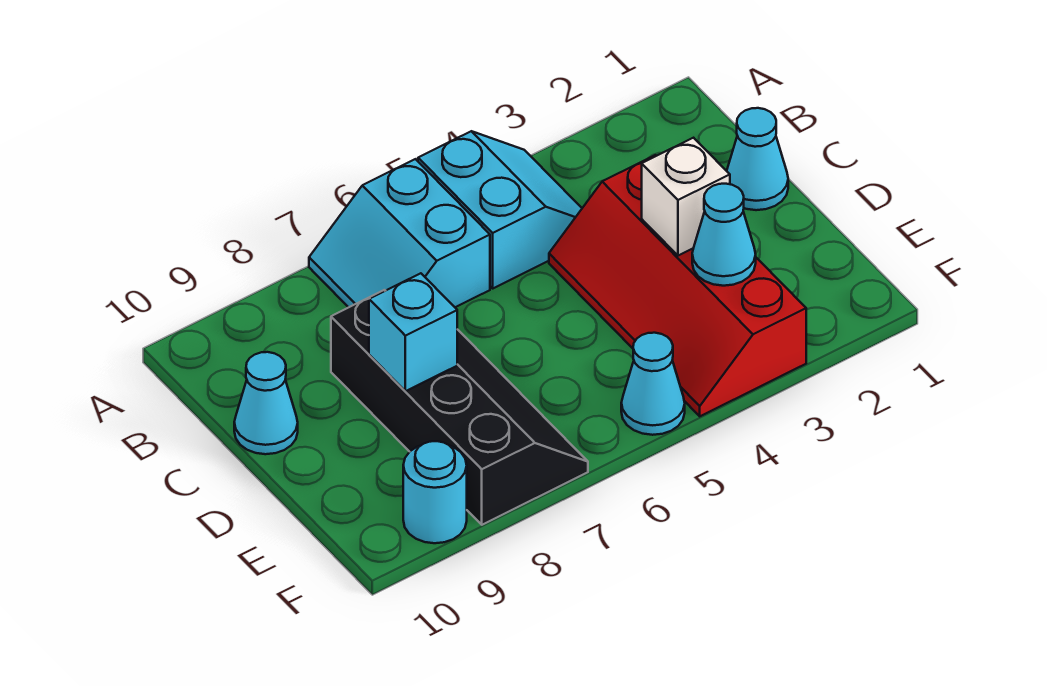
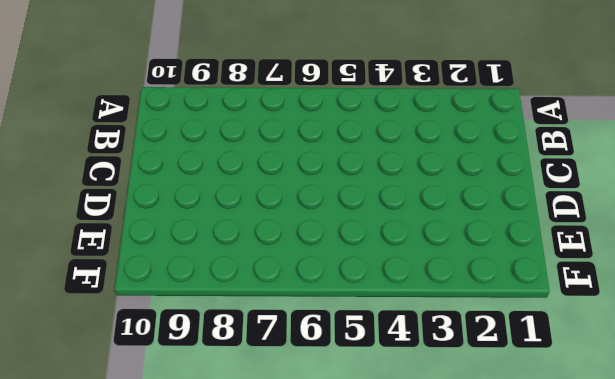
none -> cyan slope A4:B5 level 1 top 5
none -> cyan slope A6:B7 level 1 top 6

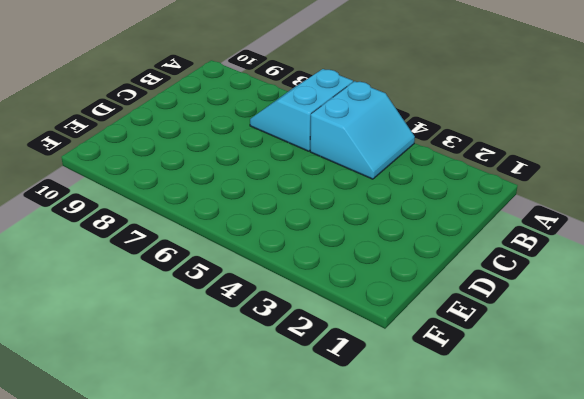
none -> cyan cone C1 level 1
none -> red slope C3:F4 level 1 top 3

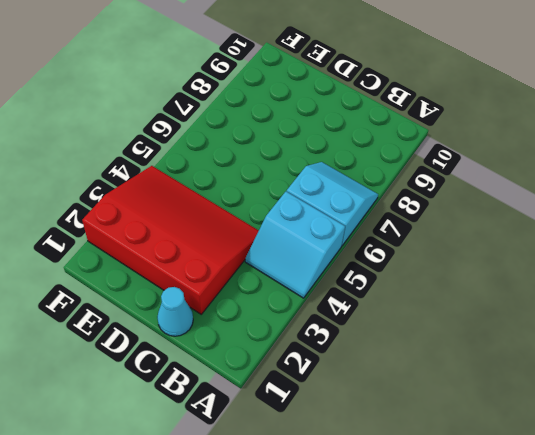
red slope C2:F4 level 1 top 2 -> red slope C3:F4 level 1 top 3
none -> black slope C7:F8 level 1 top 8
none -> cyan cone C10 level 1

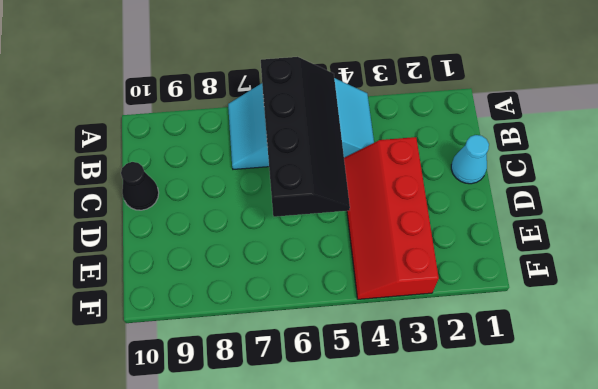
black slope A5:D6 level 2 top 6 -> black slope C7:F8 level 1 top 8
black cone C10 level 1 -> cyan cone C10 level 1
none -> cyan cone F5 level 1
none -> cyan round brick F9 level 1

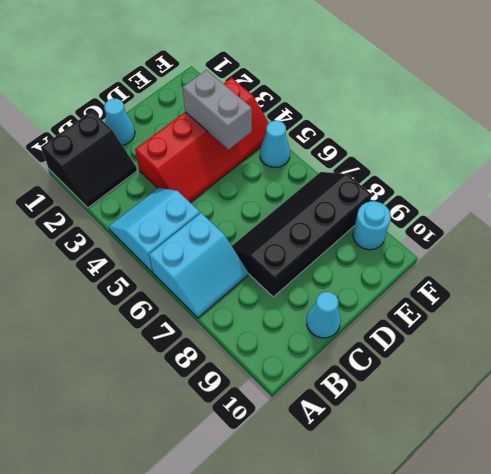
black slope A1:B2 level 1 top 1 -> none
grey brick E3:E4 level 2 -> cyan cone E3 level 2
none -> white brick D3 level 2
none -> cyan brick D8 level 2

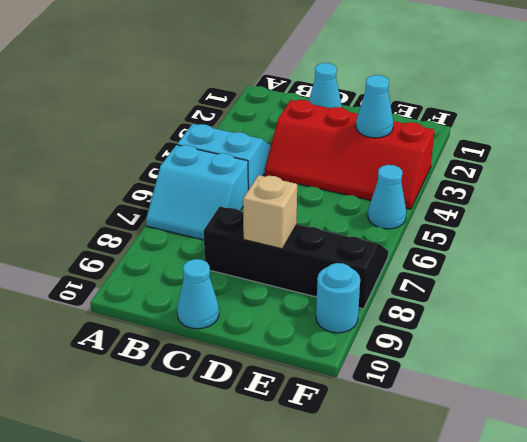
tan brick D8 level 2 -> cyan brick D8 level 2
none -> white brick D3 level 2

